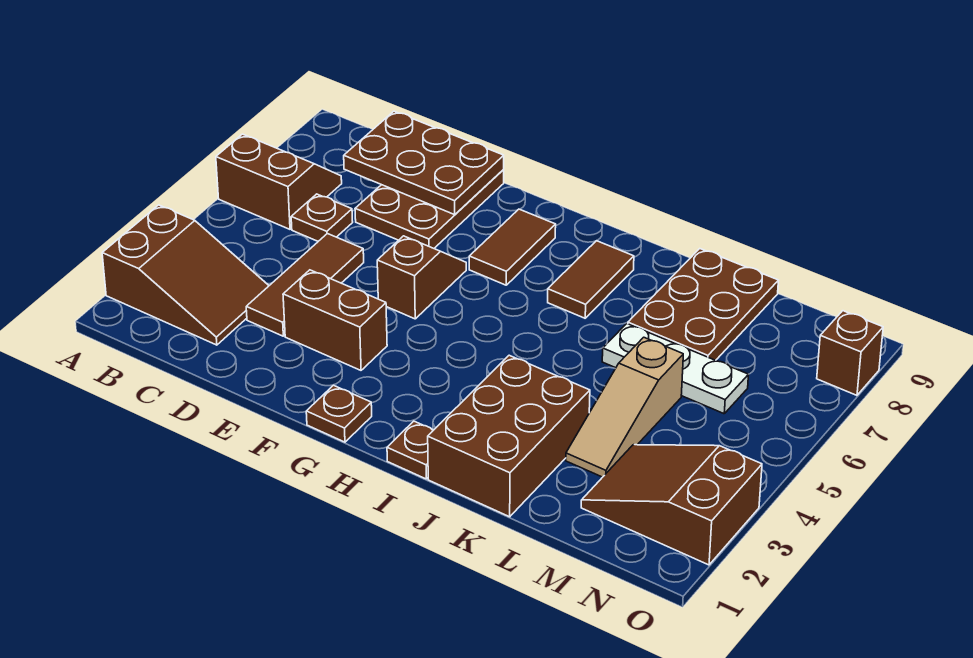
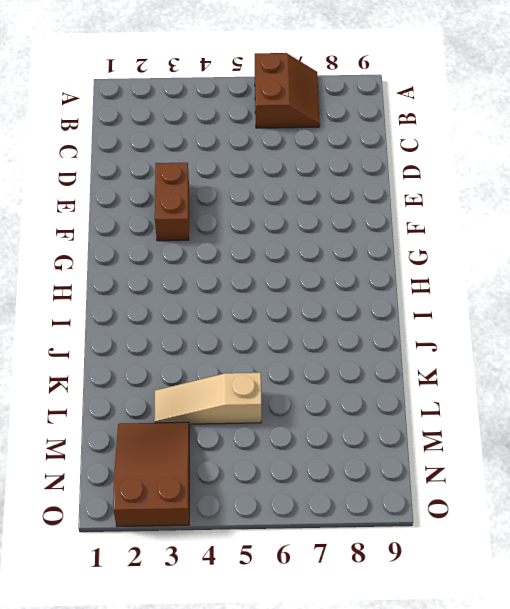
none -> brown slope A2:C3 level 1 top A
none -> brown plate C6 level 1
none -> brown tile D3:D5 level 1

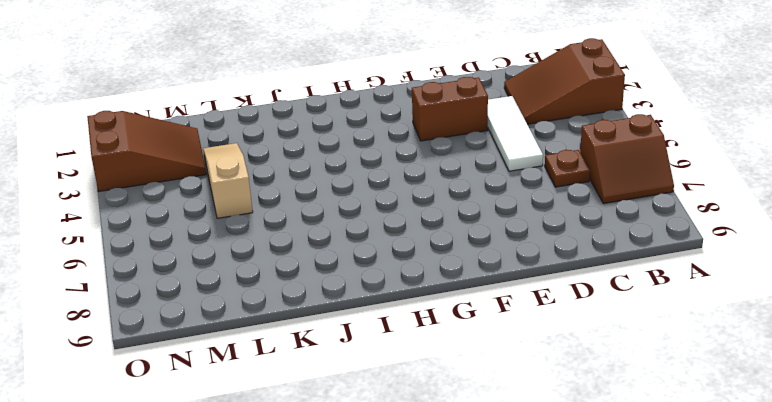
white tile D3:D5 level 1 -> brown tile D3:D5 level 1
none -> brown plate D7:E9 level 1
none -> brown slope F5:F6 level 1 top 5
none -> brown plate G1 level 1

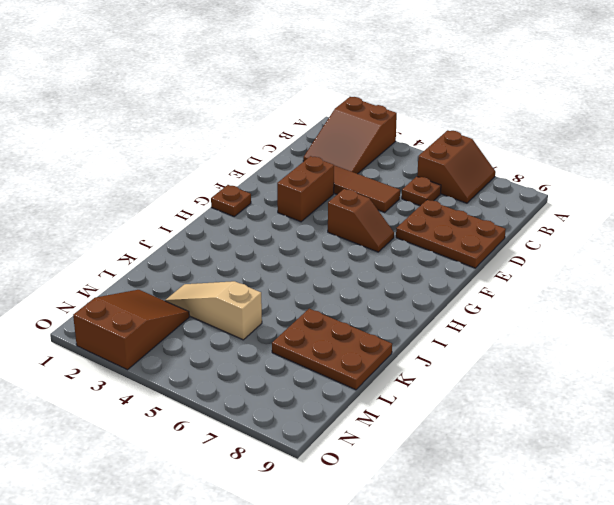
none -> brown tile G7:G8 level 1
none -> brown plate I1 level 1
none -> brown tile I7:I8 level 1

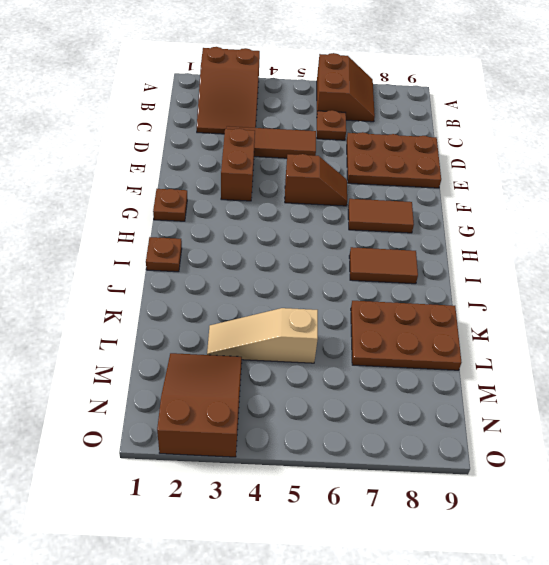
none -> brown brick J1:K3 level 1
none -> white plate K6:M6 level 1
none -> brown brick O8 level 1

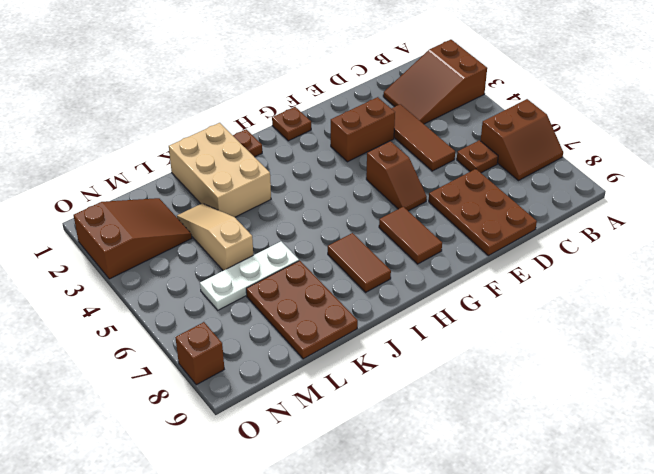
tan brick J1:K3 level 1 -> brown brick J1:K3 level 1
none -> brown plate C8:E9 level 2

